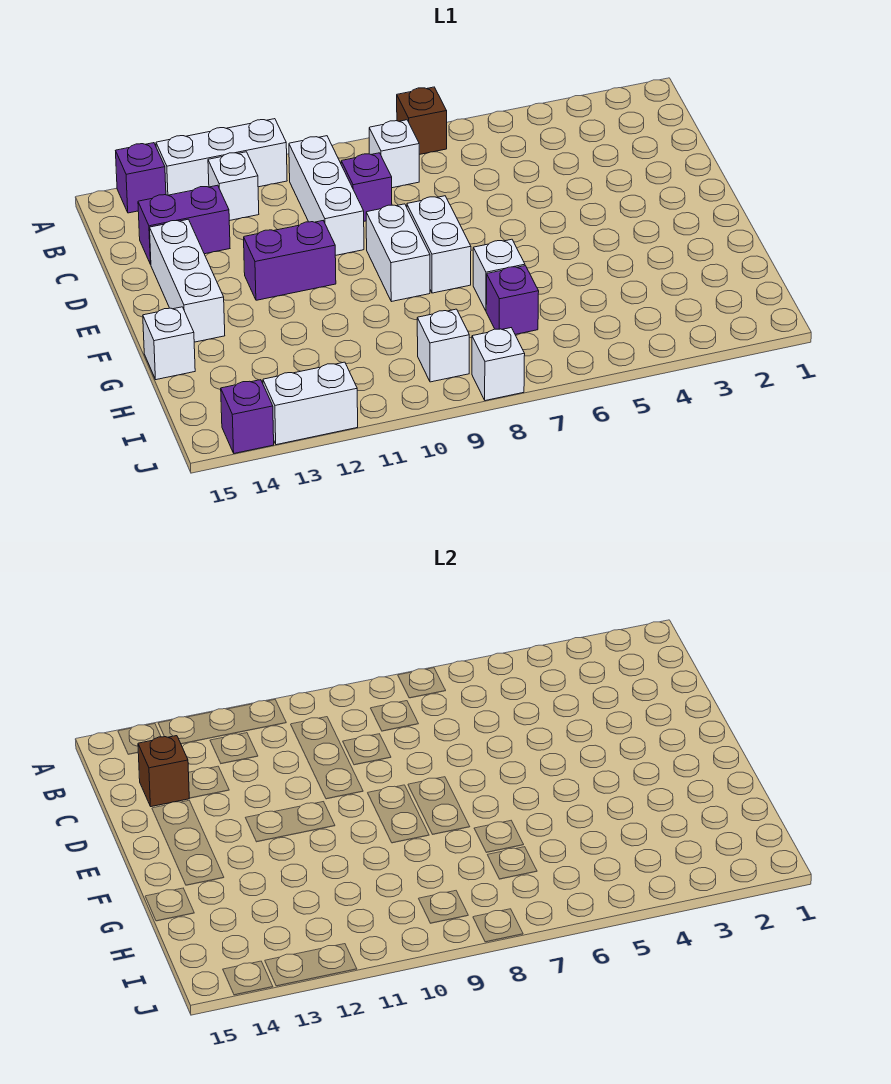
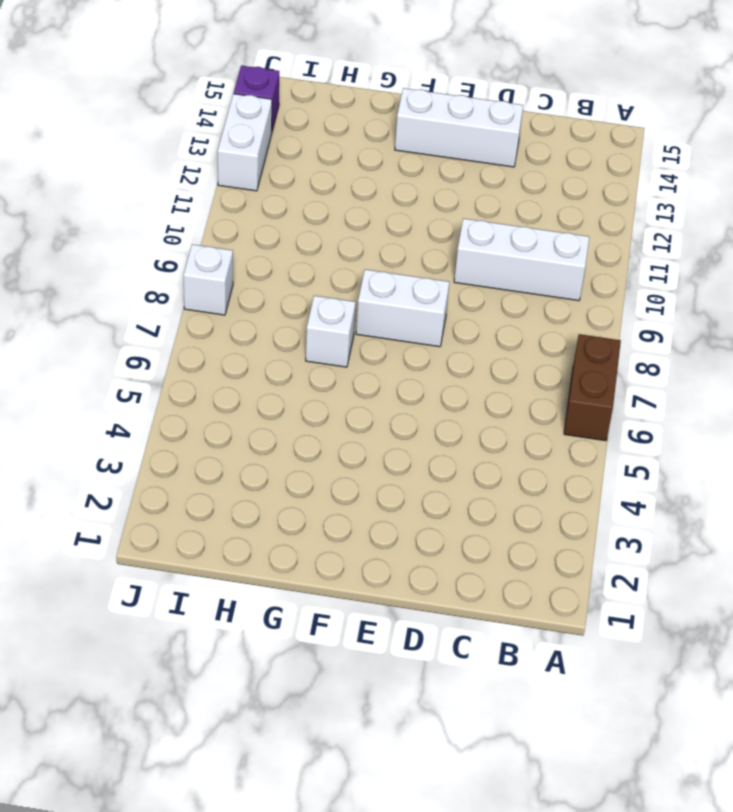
brown brick A6:A7 level 1 -> brown brick A7 level 1
none -> white brick A11:A13 level 1
none -> purple brick A14 level 1
none -> white brick B8 level 1

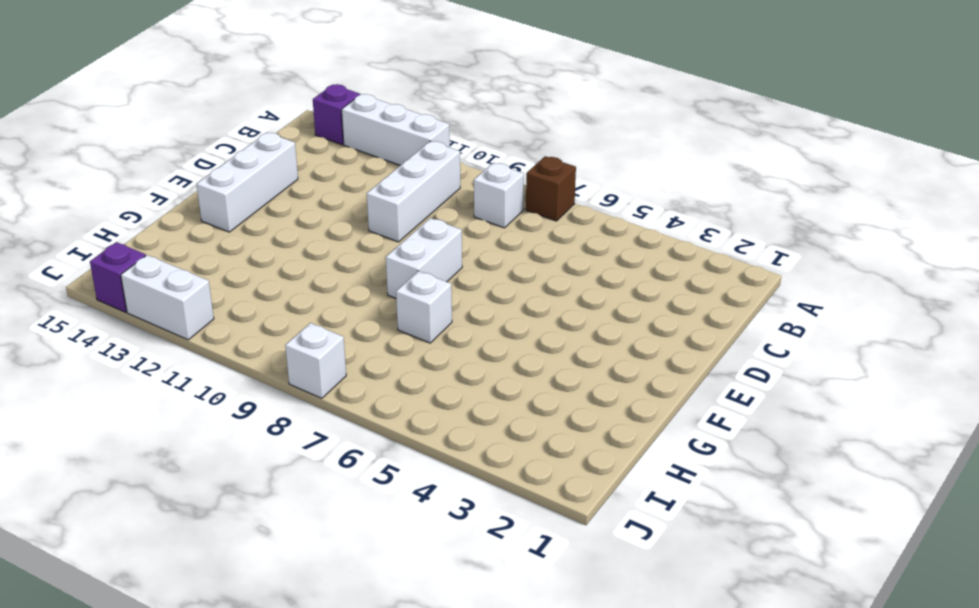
none -> white brick B12 level 1
none -> purple brick C9 level 1
none -> purple brick C13:C14 level 1

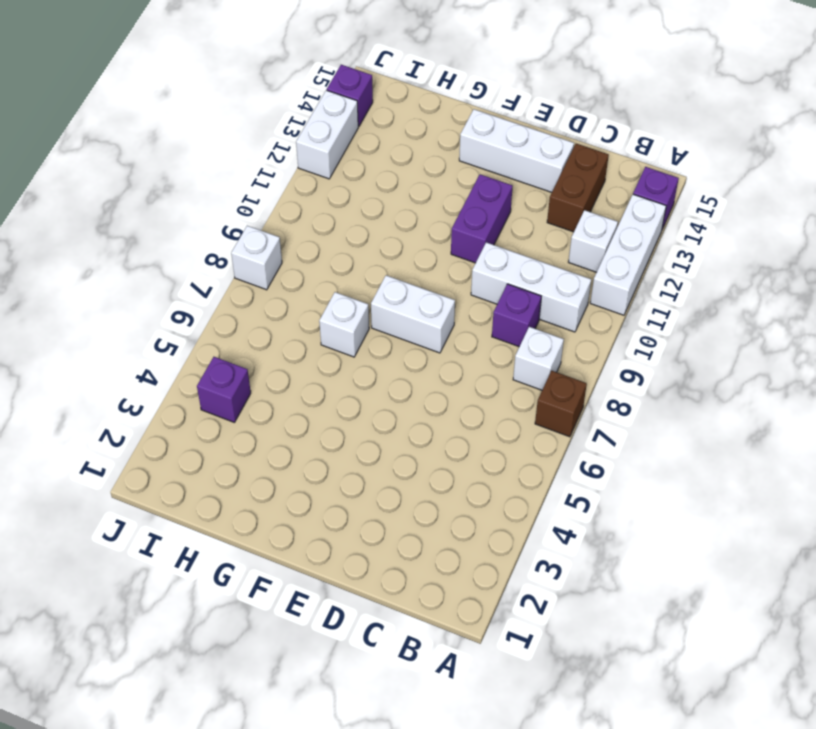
brown brick C13:C14 level 1 -> purple brick C13:C14 level 1
purple brick I4 level 1 -> purple brick H7 level 1
none -> white brick E9:F9 level 1
none -> white brick G15 level 1
none -> white brick I9 level 1

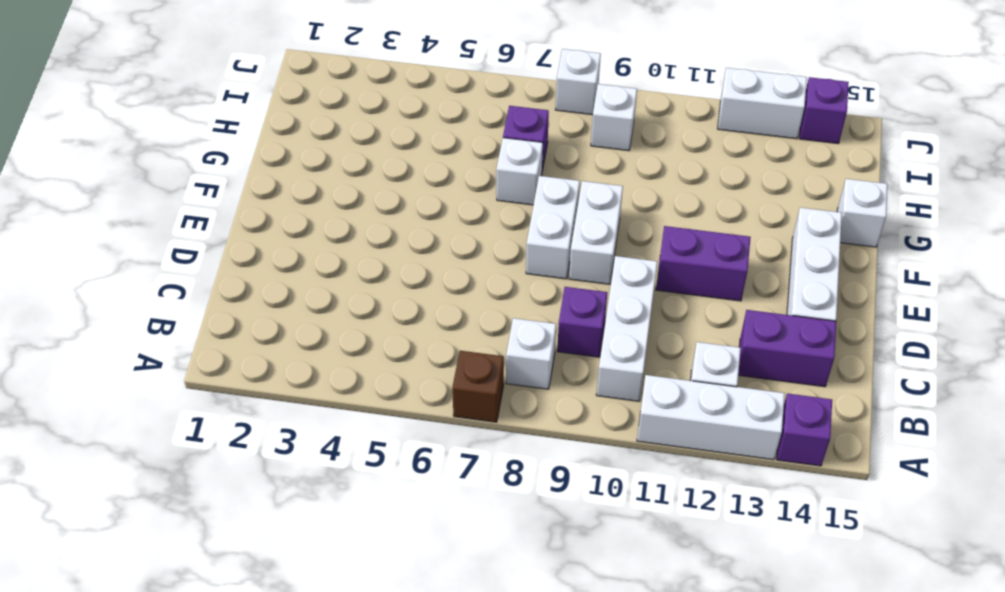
none -> brown brick C14 level 2

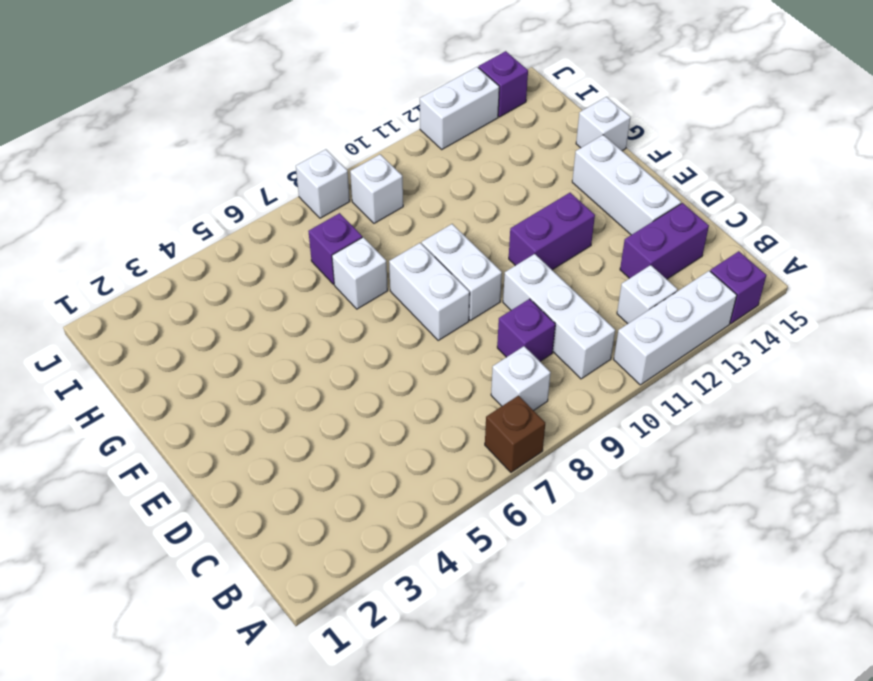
none -> brown brick C14 level 2

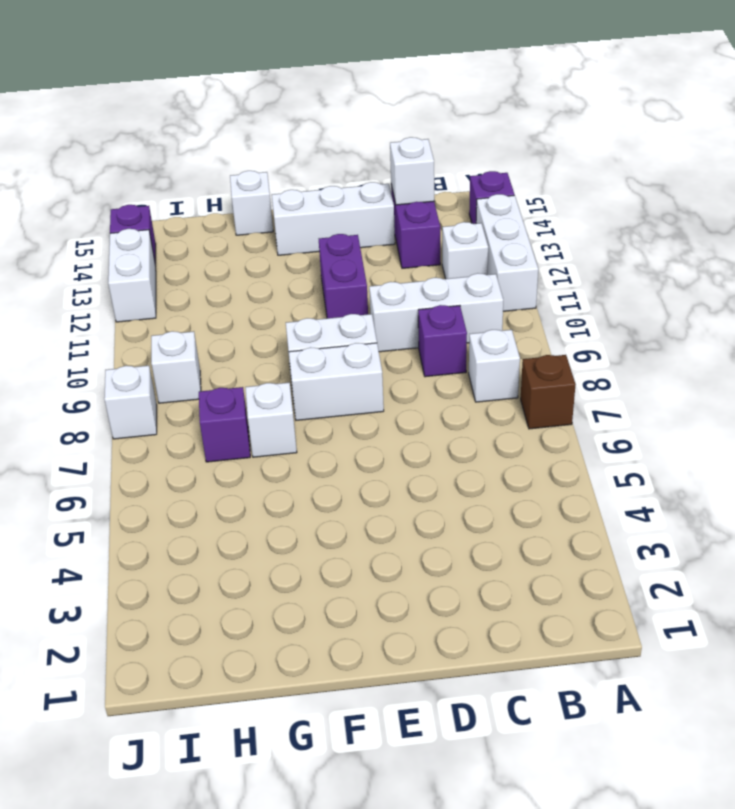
white brick C14 level 2 -> brown brick C14 level 2

